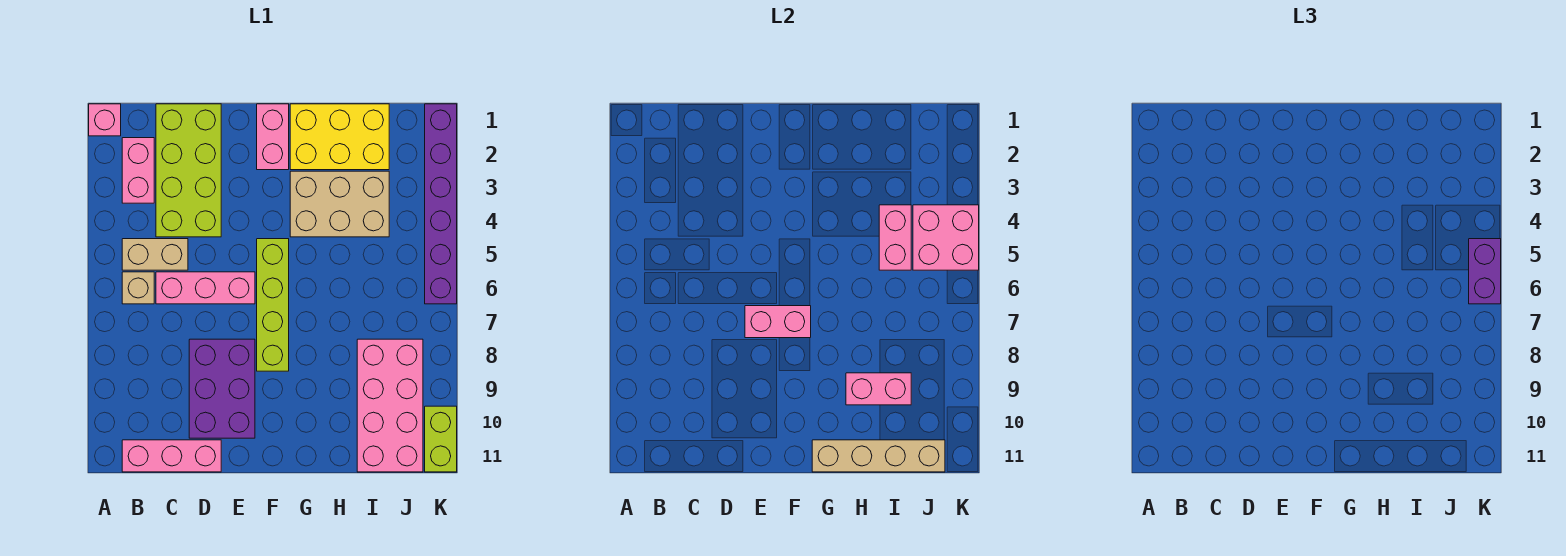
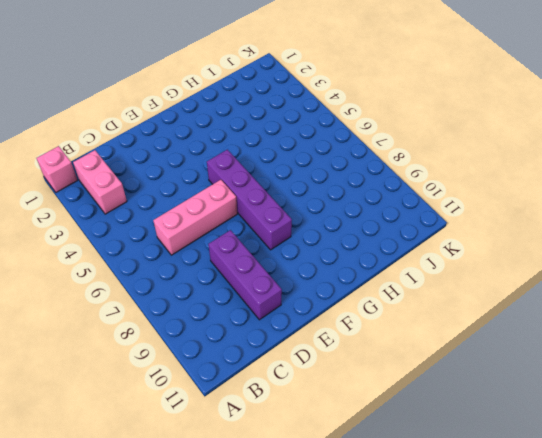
purple brick D8:D10 level 1 -> purple brick D8:E10 level 1
purple brick F5:F8 level 1 -> lime brick F5:F8 level 1
none -> tan brick B5:C5 level 1
none -> tan brick B6 level 1
none -> pink brick B11:D11 level 1

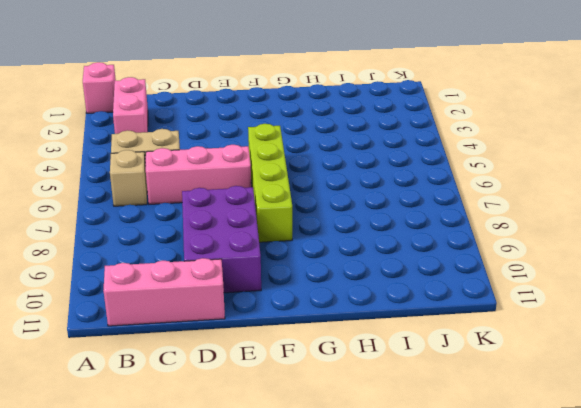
none -> lime brick C1:D4 level 1
none -> pink brick F1:F2 level 1
none -> yellow brick G1:I2 level 1

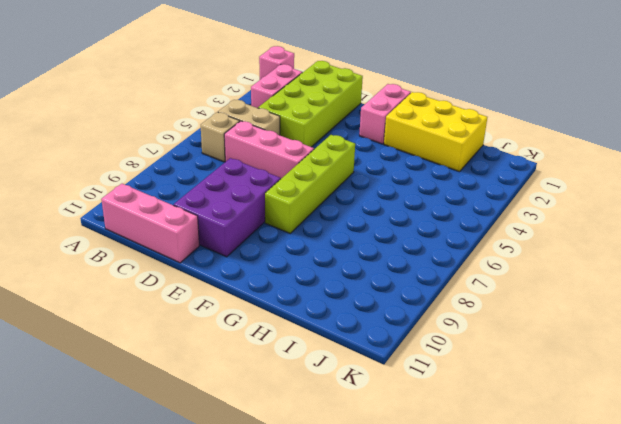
none -> tan brick G3:I4 level 1
none -> pink brick I8:J11 level 1
none -> purple brick K1:K6 level 1

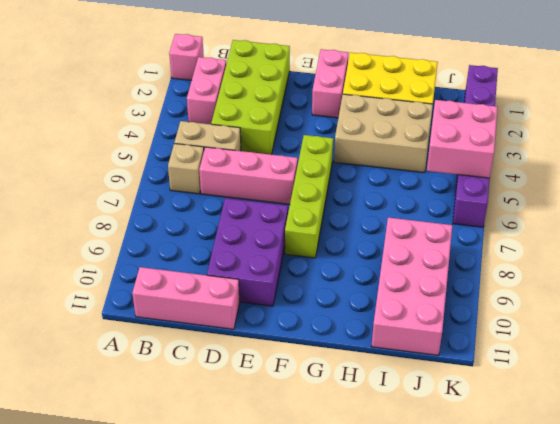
none -> lime brick K10:K11 level 1
none -> pink brick E7:F7 level 2
none -> tan brick G11:J11 level 2

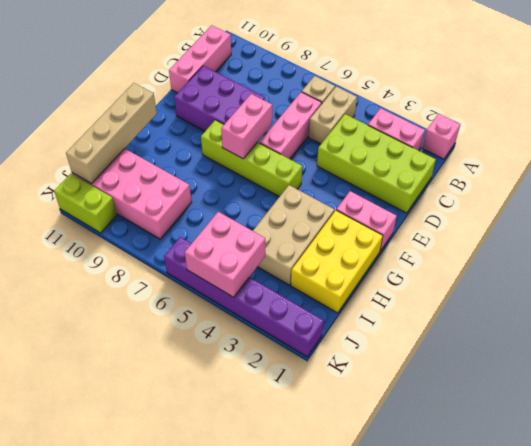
none -> pink brick H9:I9 level 2
none -> pink brick I4:I5 level 2
none -> purple brick K5:K6 level 3

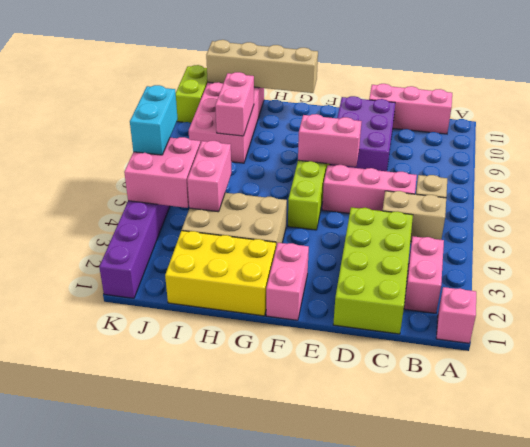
pink brick I8:I9 level 2 -> pink brick H9:I9 level 2
cyan brick K5:K6 level 3 -> purple brick K5:K6 level 3

